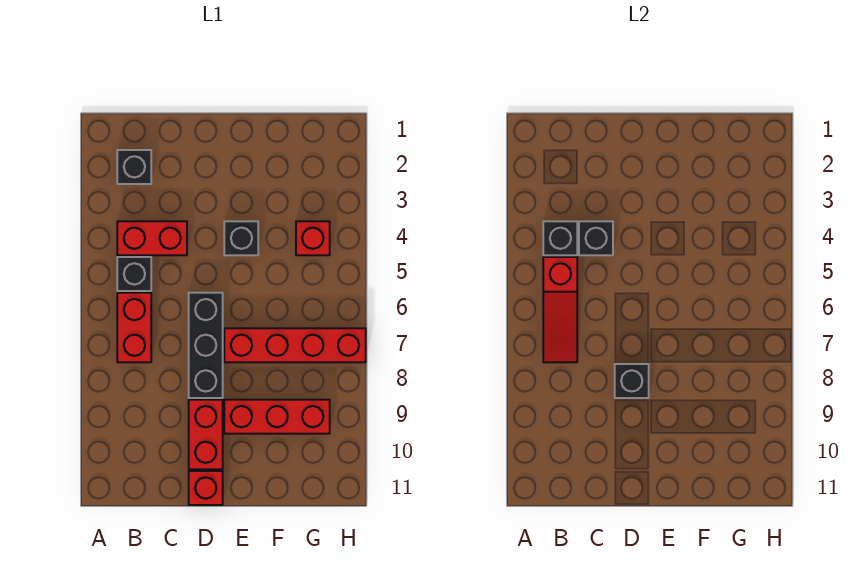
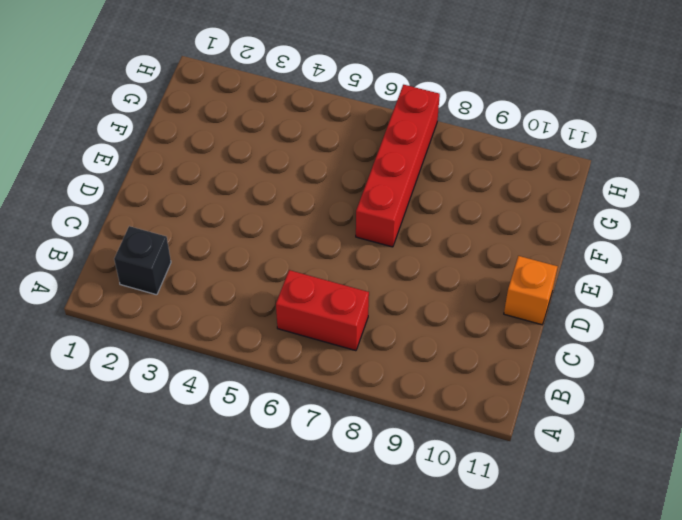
orange brick D11 level 1 -> red brick D11 level 1
none -> red brick B4:C4 level 1
none -> black brick B5 level 1
none -> black brick D6:D8 level 1

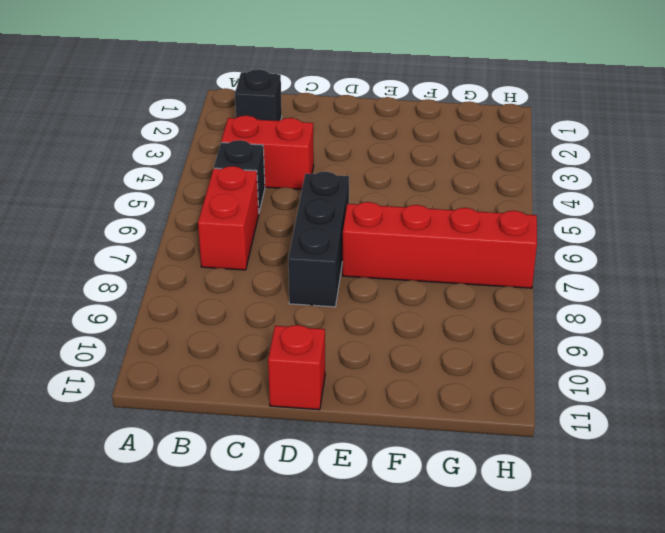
none -> red brick D9:D10 level 1
none -> black brick E4 level 1
none -> red brick E9:G9 level 1

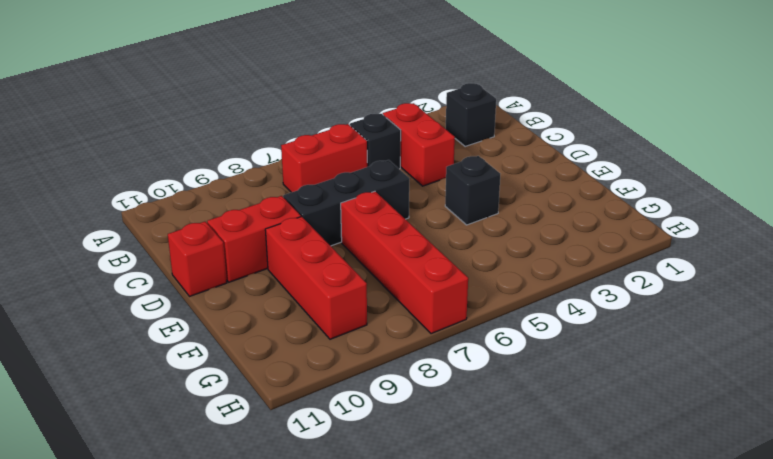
none -> red brick G4 level 1
none -> black brick B4 level 2
none -> red slope B5:B7 level 2 top 5

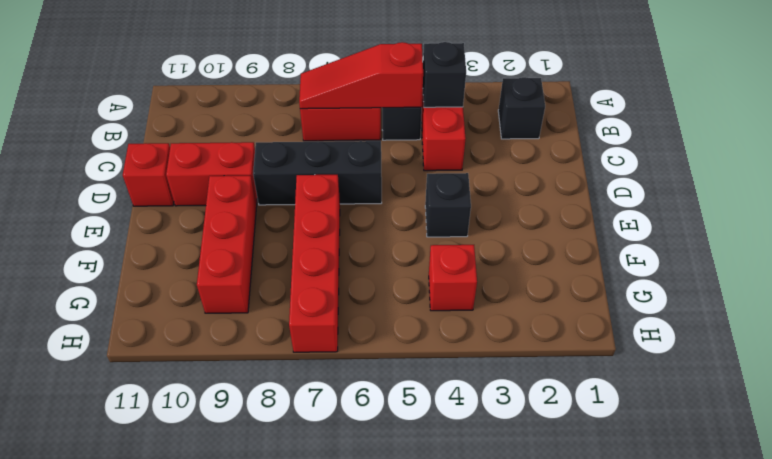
none -> black brick C4 level 2
none -> black brick D8 level 2

